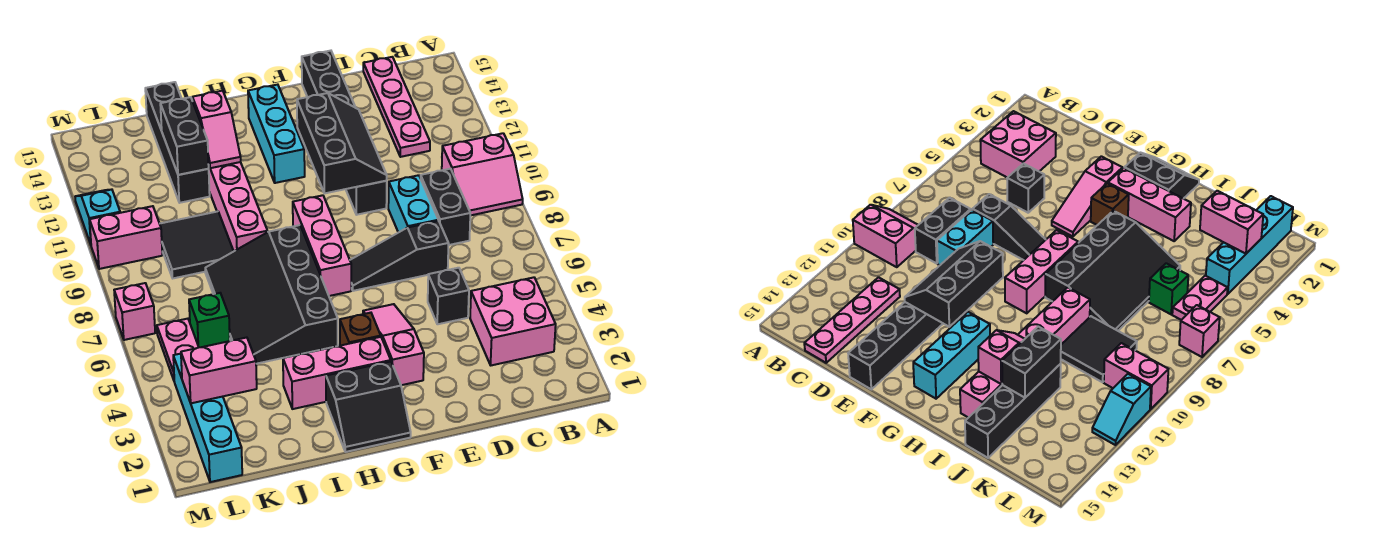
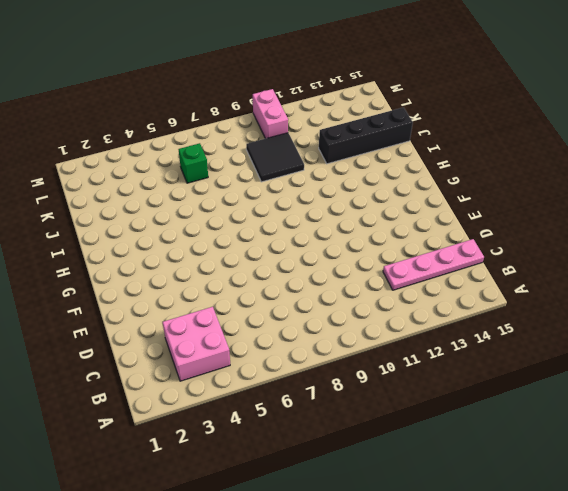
none -> pink slope A9:B10 level 1 top 10
none -> black brick C8:C9 level 1
none -> black brick D5 level 1

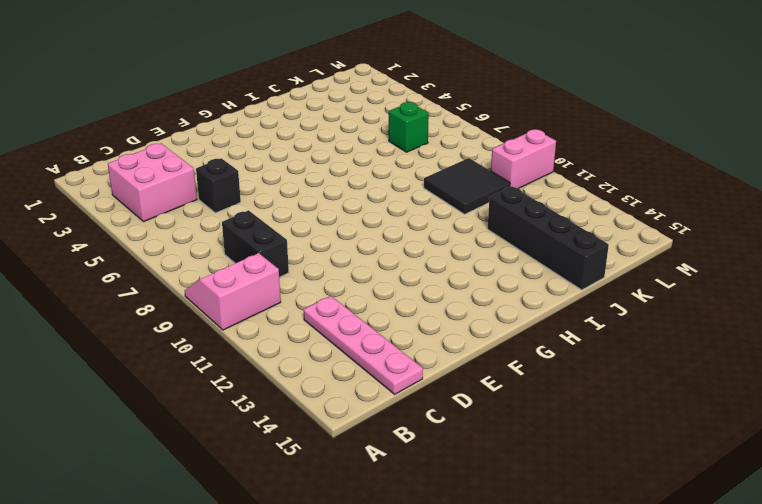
none -> black slope D7:F7 level 1 top D
none -> cyan brick D8:D9 level 1
none -> black brick E10:E15 level 1

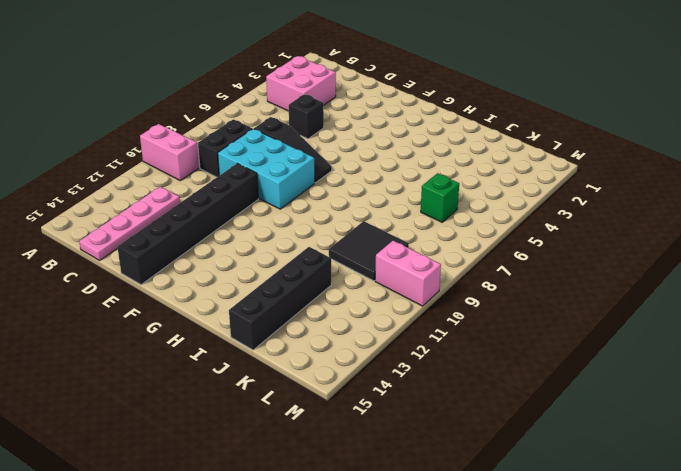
cyan brick D8:F9 level 1 -> cyan brick D8:D9 level 1
none -> pink slope F3:F5 level 1 top 3
none -> black slope G1:H2 level 1 top 2
none -> pink brick G3:I3 level 1

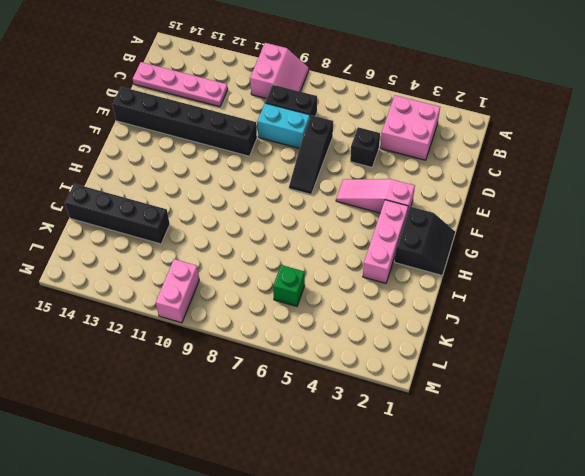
none -> brown brick G4 level 1
none -> pink brick G7:G9 level 1
none -> cyan brick G12:G14 level 1

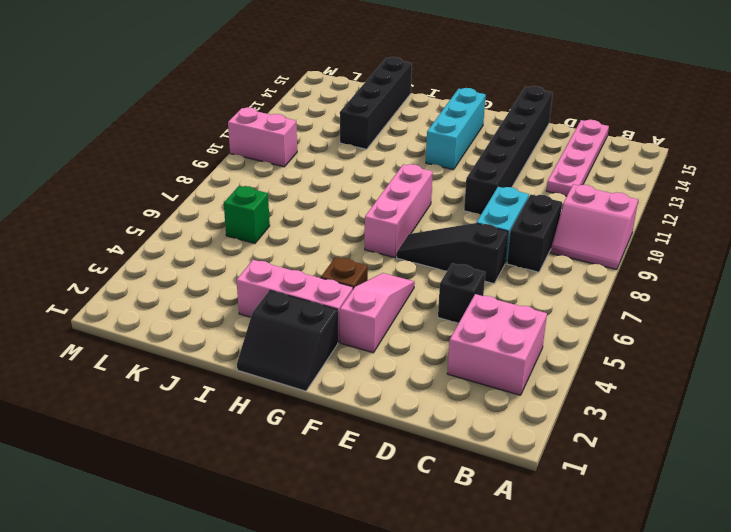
none -> black slope H5:J8 level 1 top H
none -> pink brick I9:I14 level 1
none -> black tile J9:K10 level 1

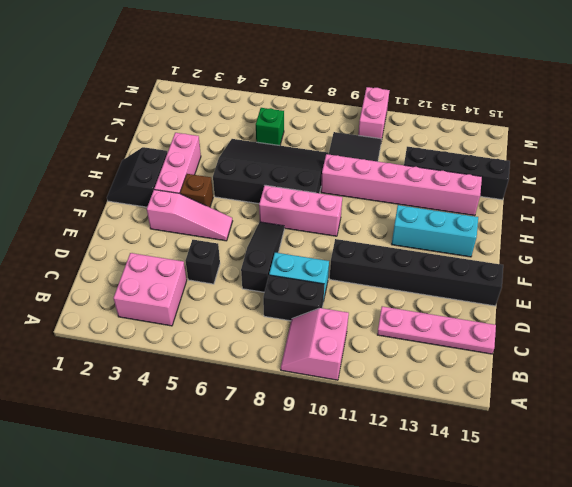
none -> cyan brick L1:L4 level 1
none -> pink plate L5:L6 level 1
none -> pink brick M7 level 1

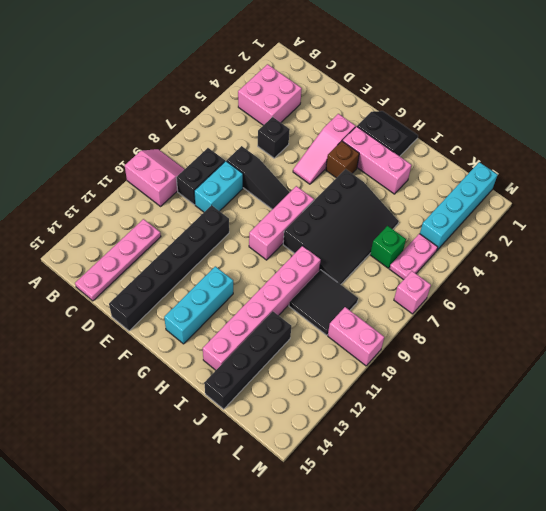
none -> cyan slope M11:M12 level 1 top 11
none -> black slope E10:F12 level 2 top F
none -> pink slope I12:I13 level 2 top 13

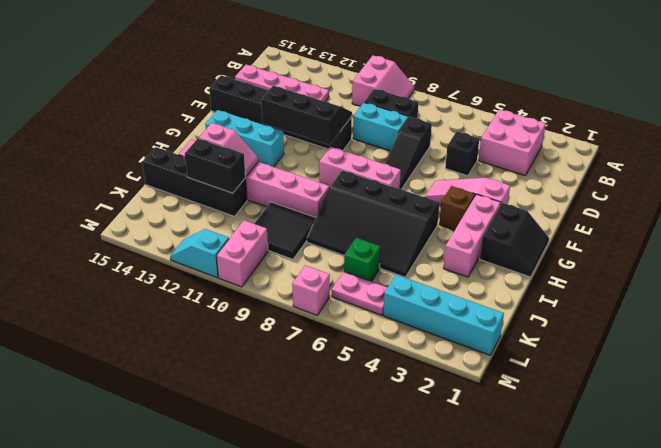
none -> pink brick K3:L3 level 2

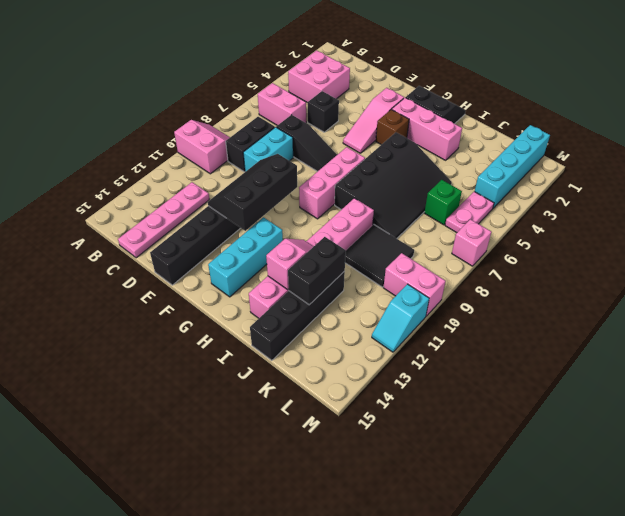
pink brick B6:C6 level 1 -> pink brick K3:L3 level 2

